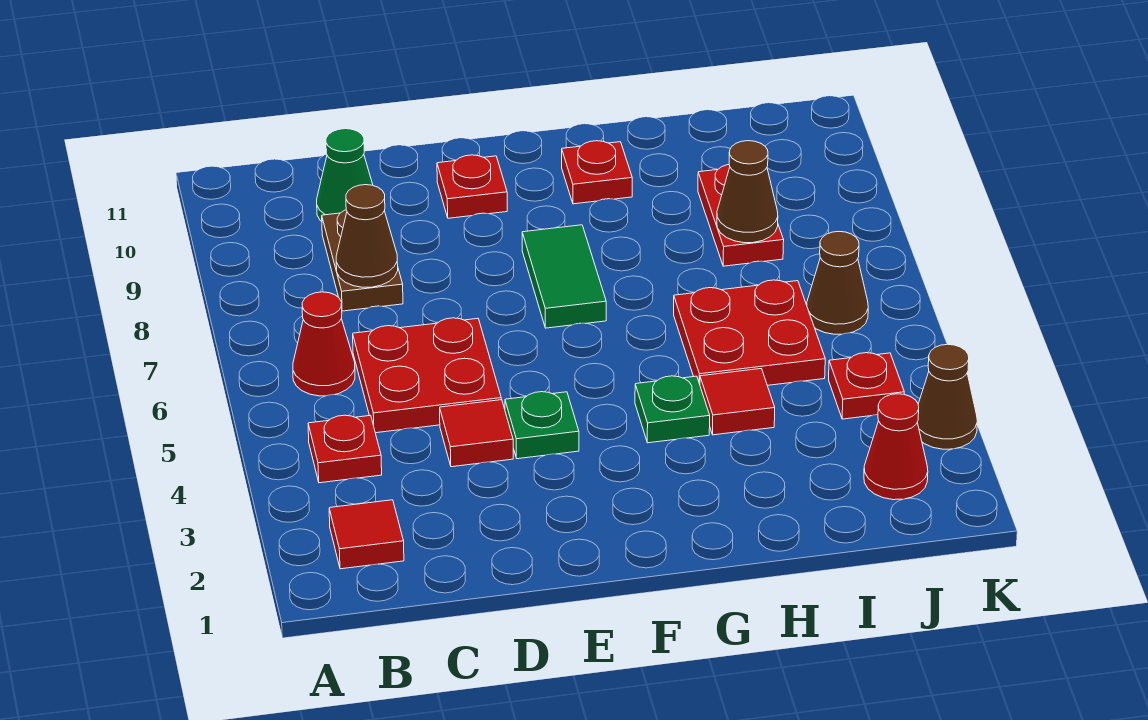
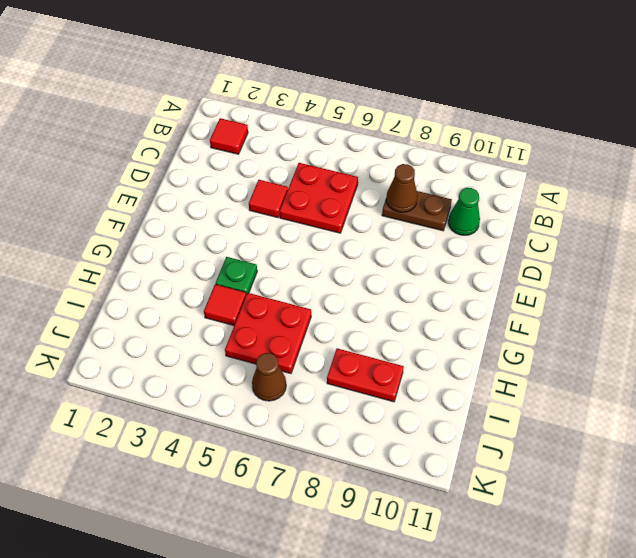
none -> red plate B4 level 1
none -> red cone B6 level 1
none -> green plate E4 level 1

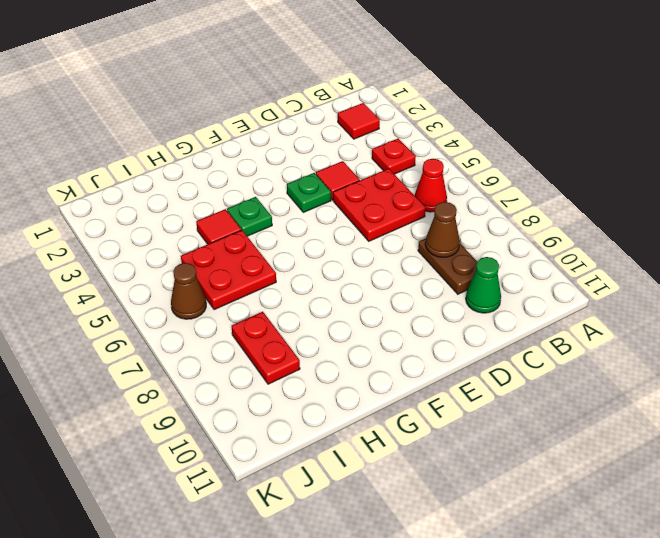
none -> red plate E10 level 1
none -> green tile F7:F8 level 1
none -> red plate G10 level 1

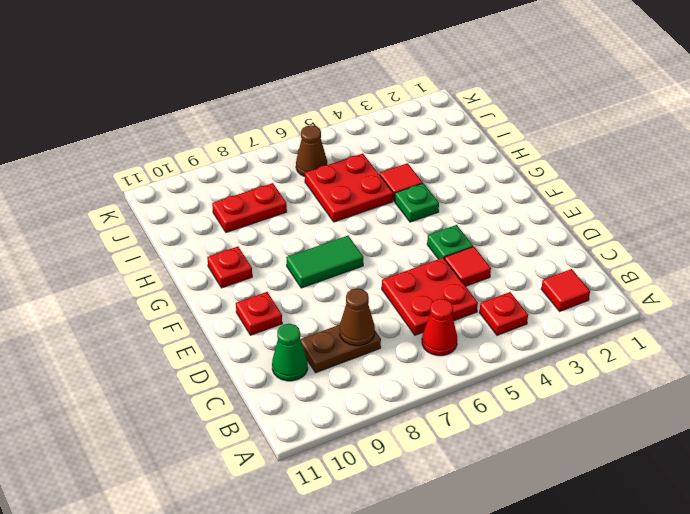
none -> red cone J2 level 1
none -> red plate J4 level 1
none -> brown cone K3 level 1

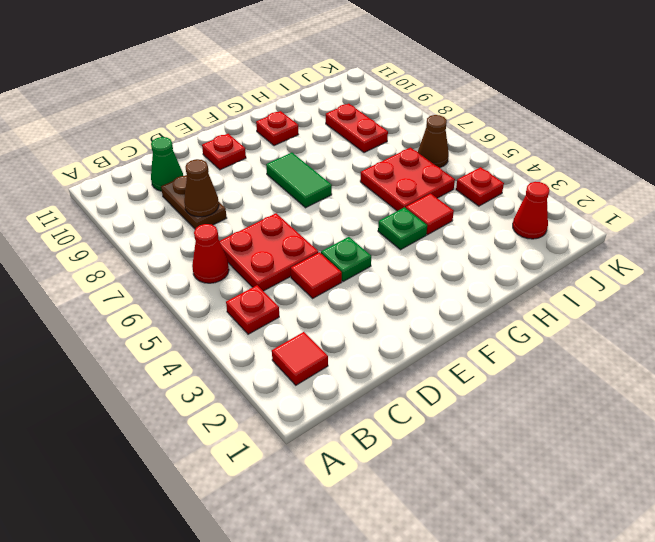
none -> brown cone K3 level 1
none -> brown cone I8 level 2

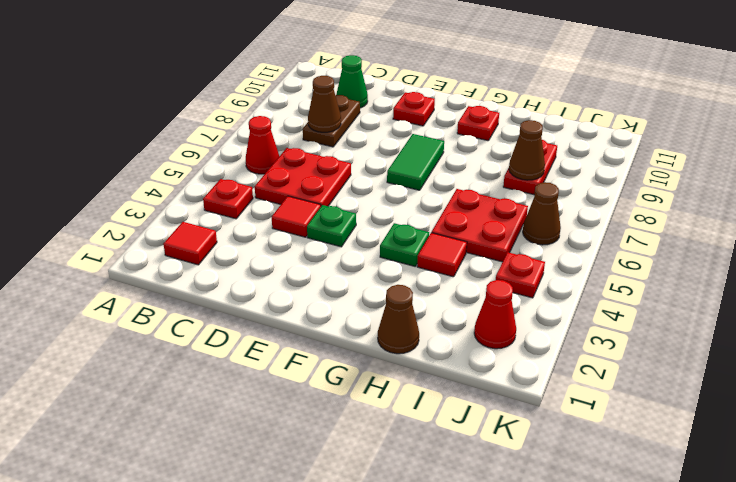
brown cone H1 level 1 -> brown cone K3 level 1

